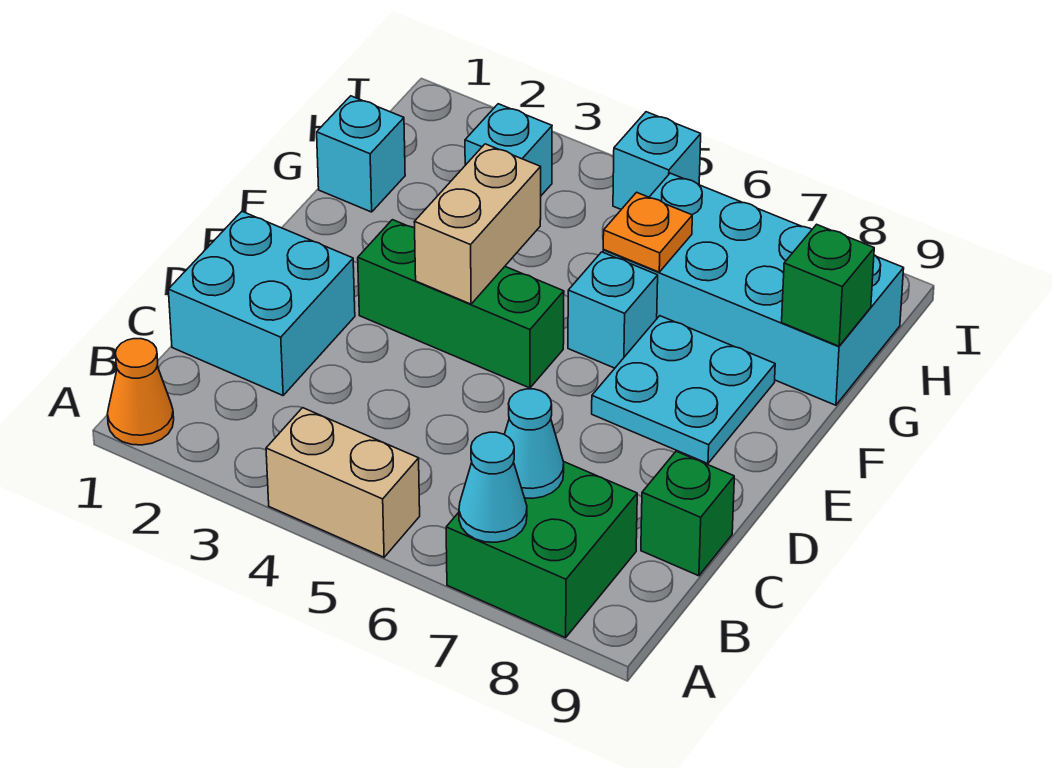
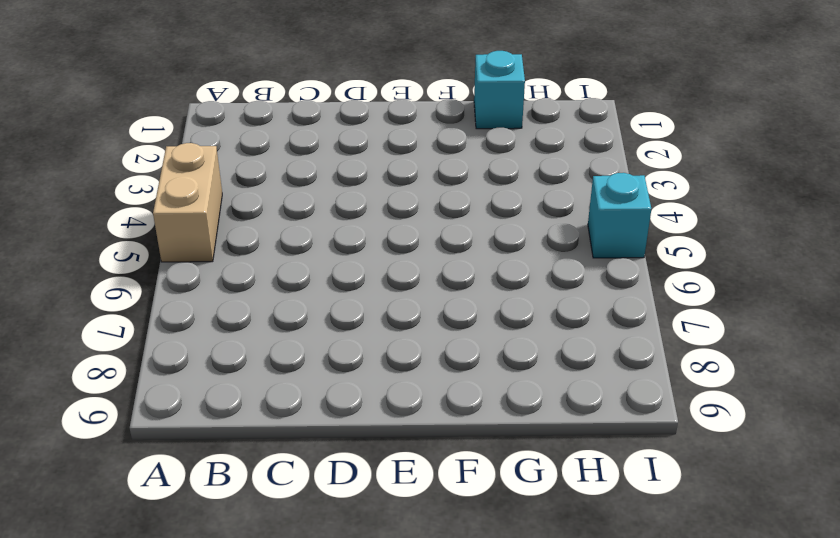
none -> orange cone A1 level 1
none -> green brick A7:B8 level 1
none -> cyan brick C1:D2 level 1

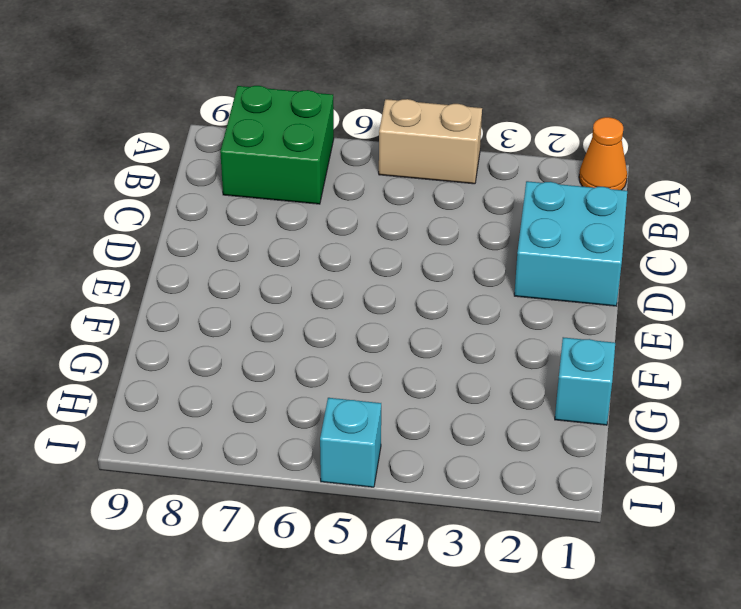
none -> green brick C9 level 1
none -> green brick E3:E5 level 1
none -> cyan plate E7:F8 level 1

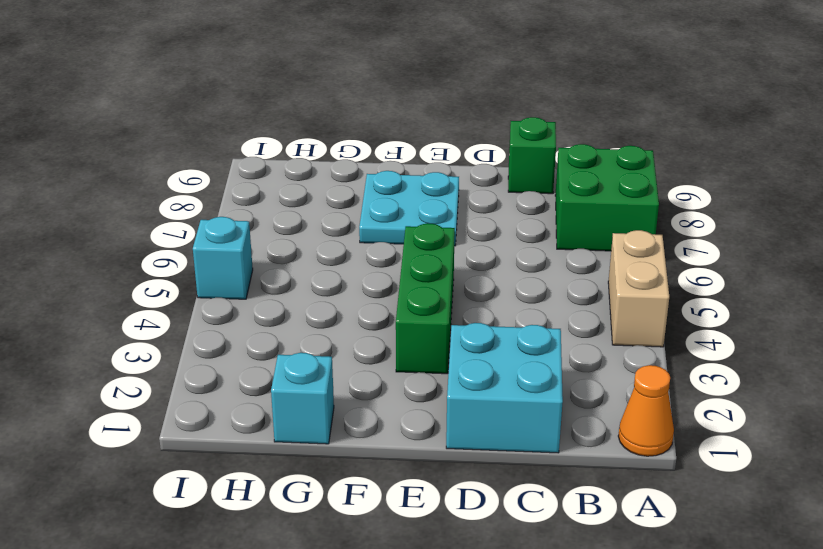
none -> cyan brick F6 level 1
none -> cyan brick G6:H9 level 1
none -> cyan brick H3 level 1

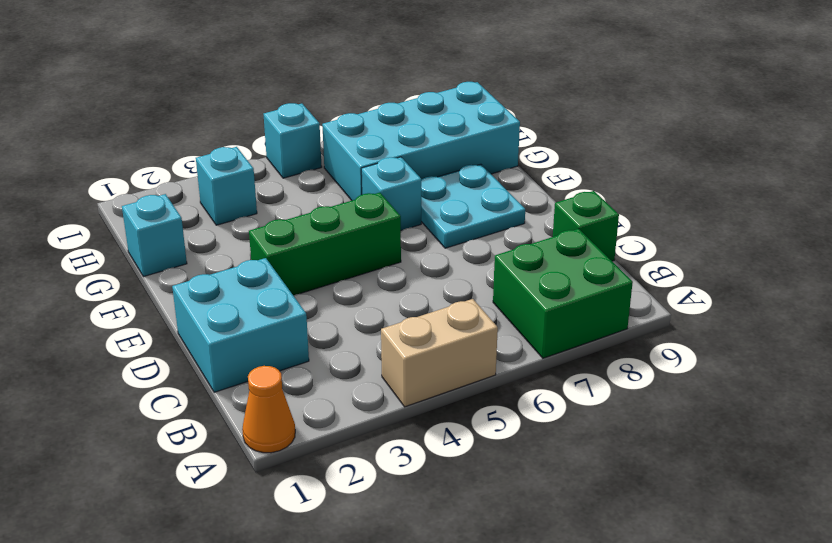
none -> cyan cone A7 level 2
none -> cyan cone B7 level 2
none -> tan brick E4:F4 level 2

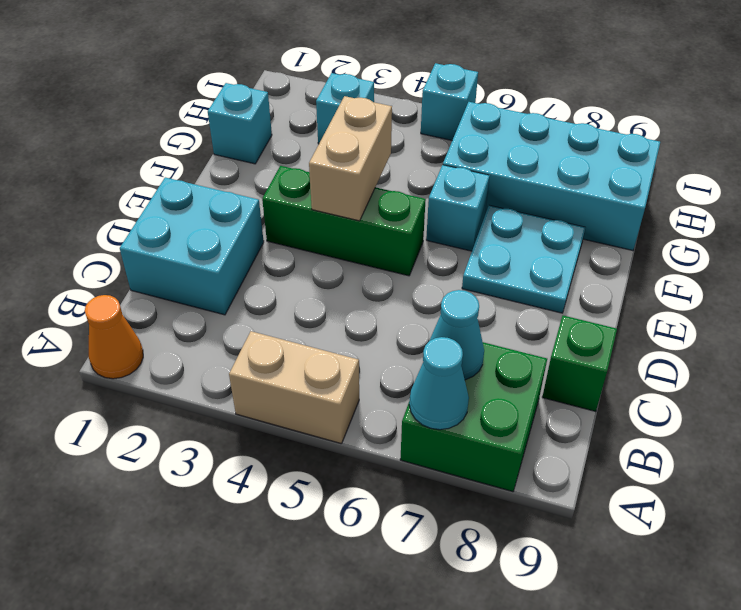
none -> orange plate G6 level 2
none -> green brick G9 level 2

